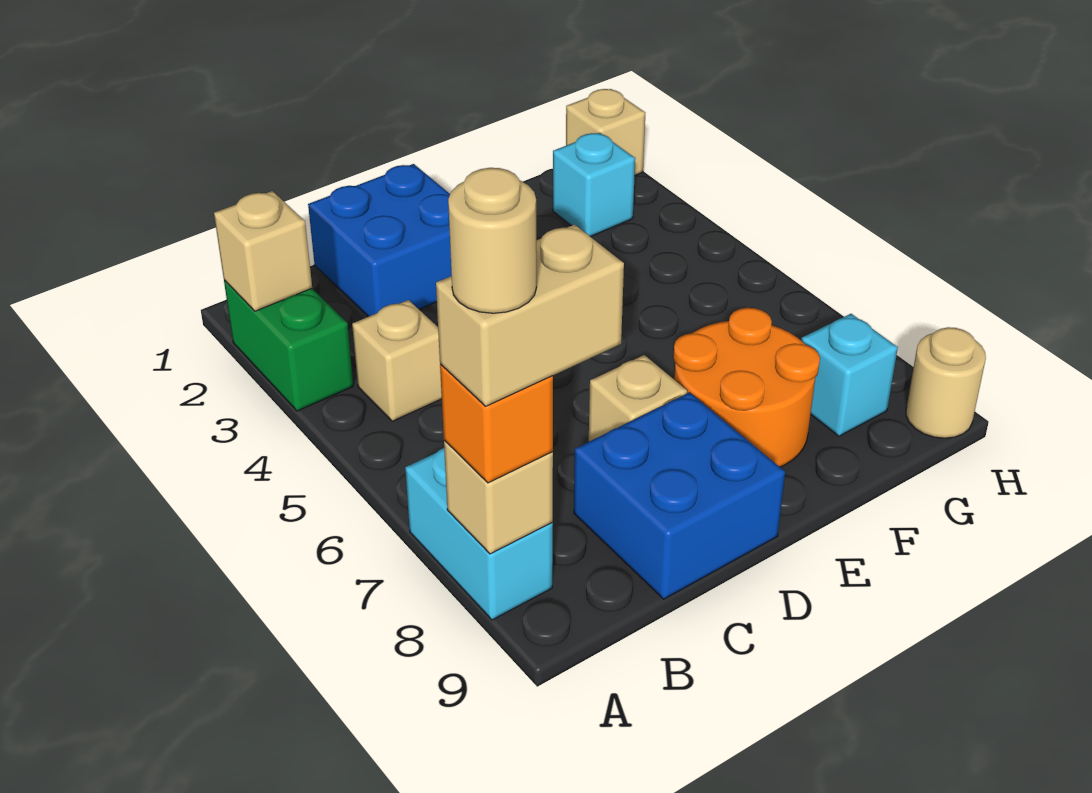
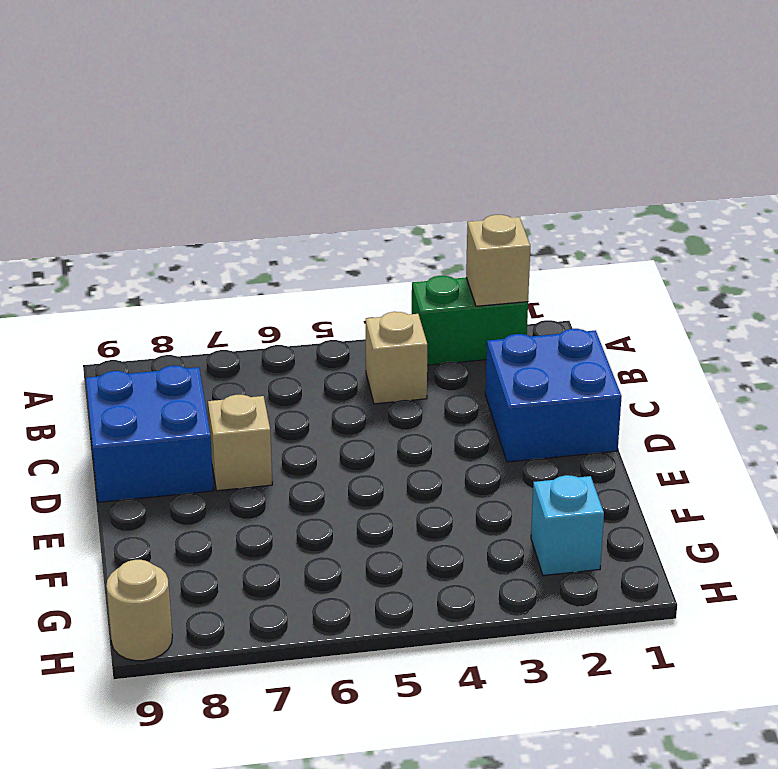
none -> cyan brick A7:A8 level 1
none -> orange round brick E7:F8 level 1
none -> cyan brick G8 level 1

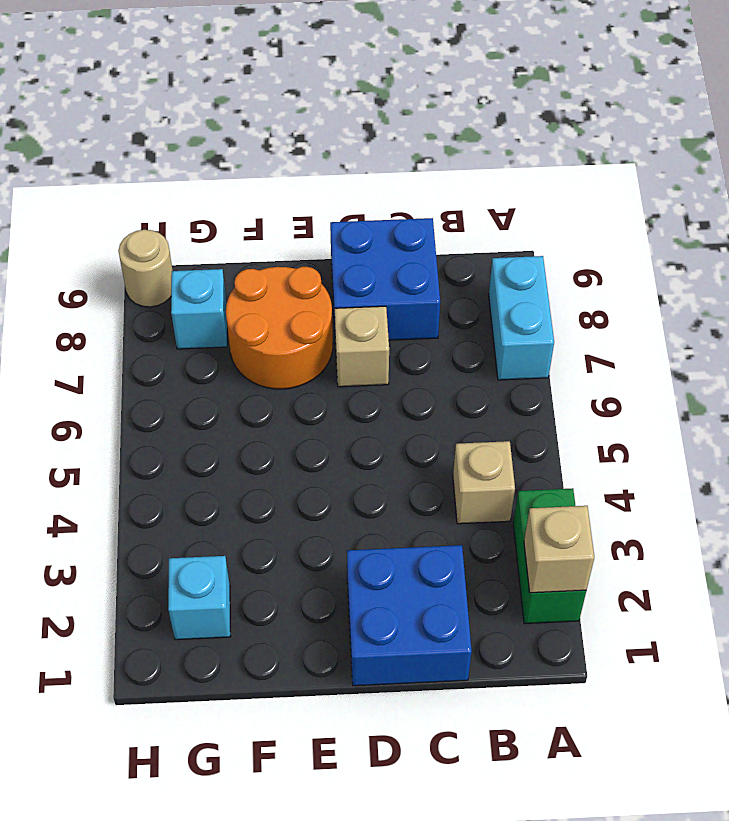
none -> tan brick H1 level 1
none -> tan brick A8 level 2
none -> orange brick A8 level 3

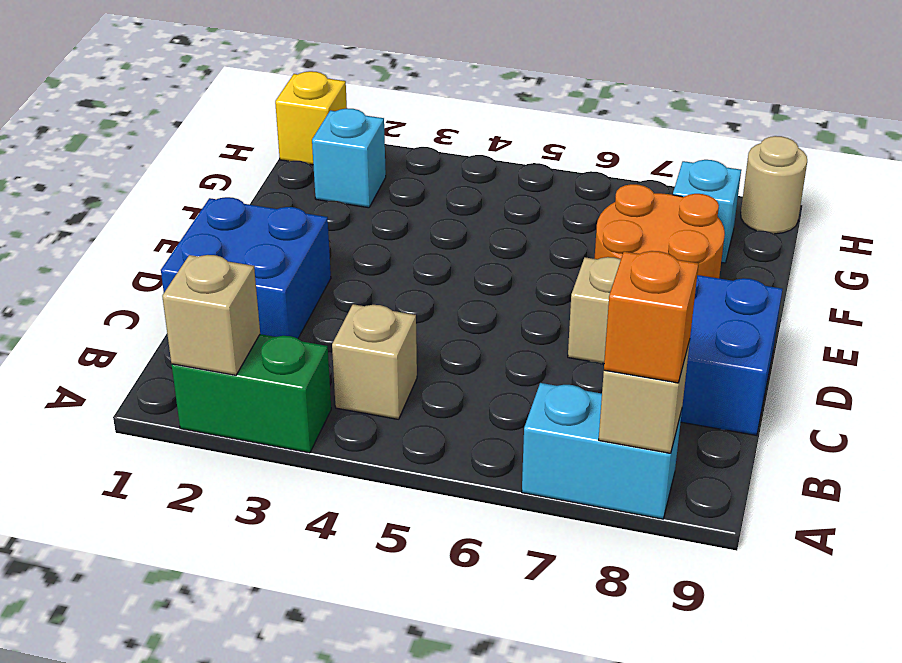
yellow brick H1 level 1 -> tan brick H1 level 1
none -> tan brick A8:B8 level 4
none -> tan round brick A8 level 5

